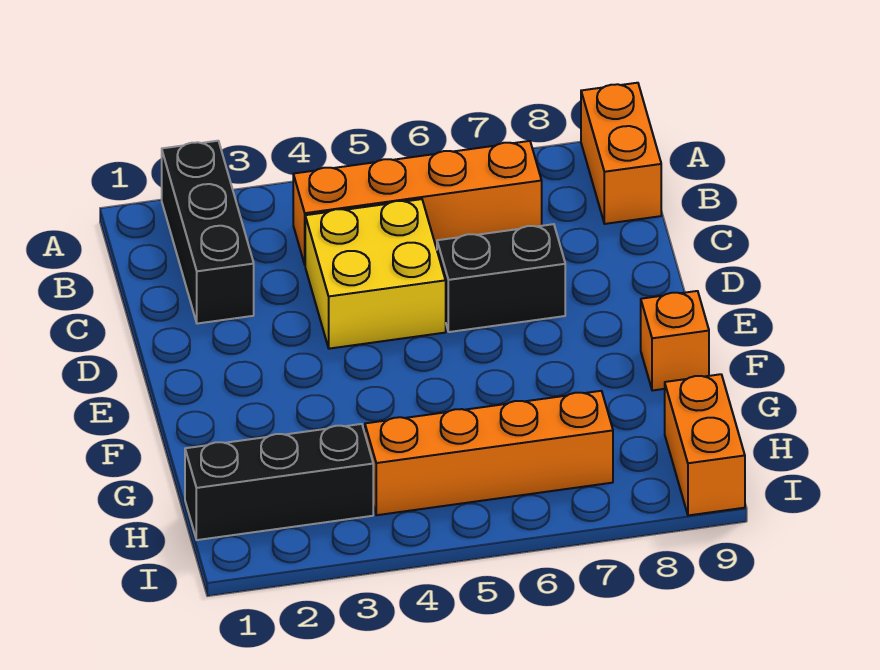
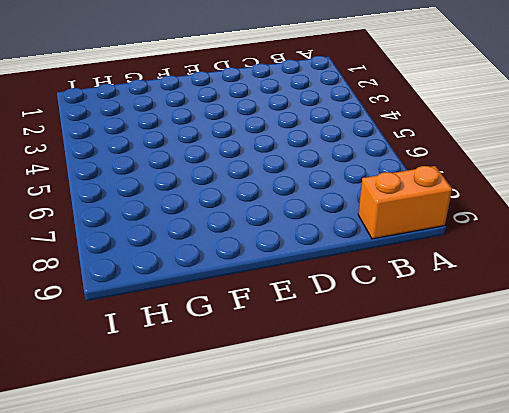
none -> black brick A2:C2 level 1
none -> orange brick B4:B7 level 1

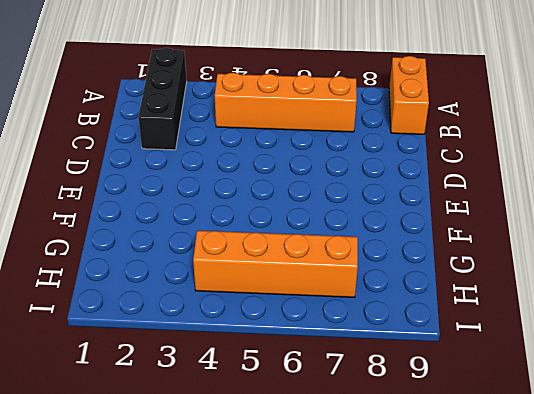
none -> yellow brick C4:D5 level 1
none -> black brick D6:D7 level 1

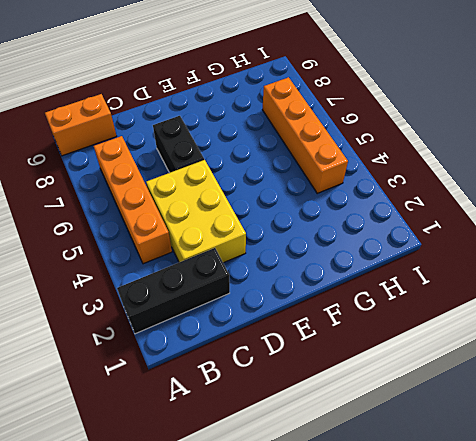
yellow brick C3:D5 level 1 -> yellow brick C4:D5 level 1
none -> orange brick F9 level 1
none -> black brick H1:H3 level 1

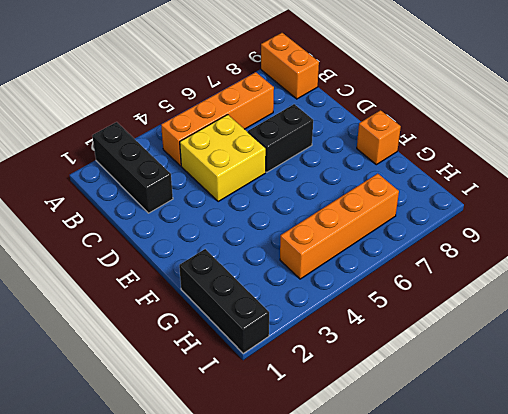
black brick G1:I1 level 1 -> black brick H1:H3 level 1
none -> orange brick H9:I9 level 1

